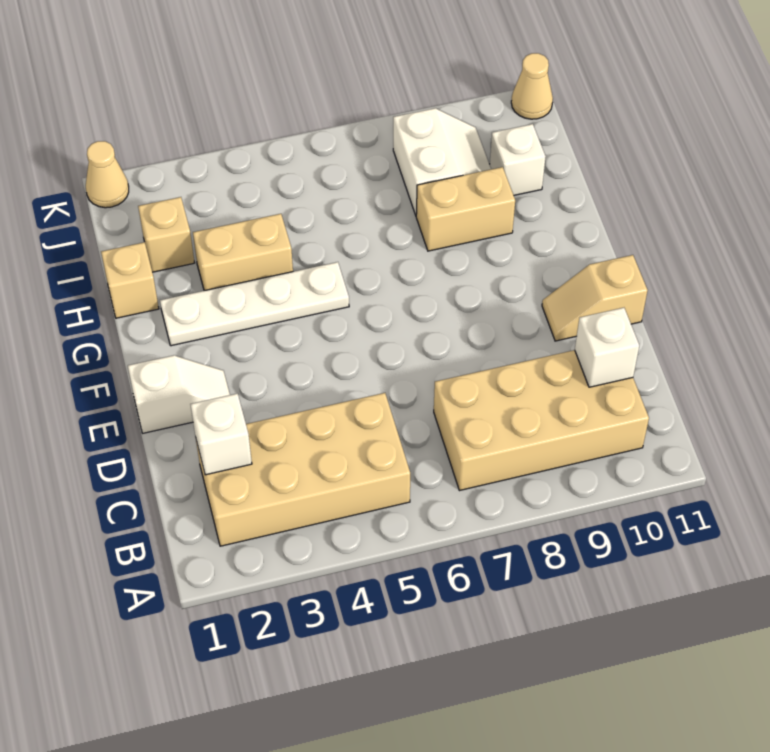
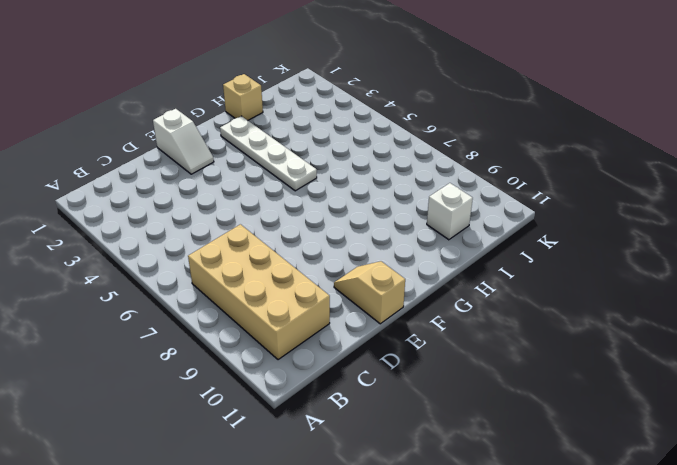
none -> tan brick B2:C5 level 1
none -> tan brick H3:H4 level 1
none -> tan brick H8:H9 level 1

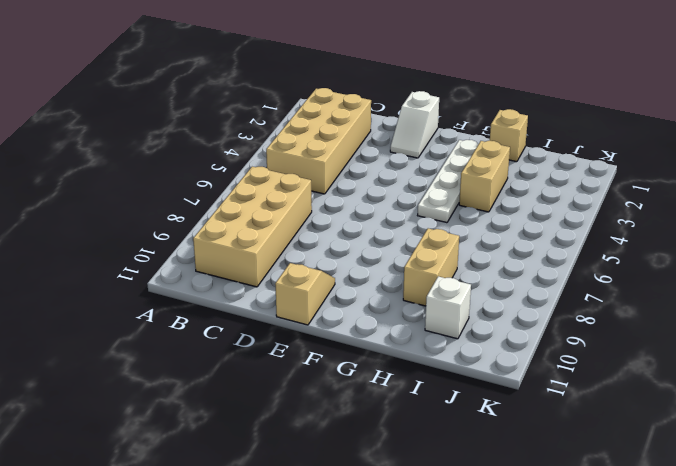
none -> tan brick I2 level 1
none -> white slope I8:J9 level 1 top 8
none -> tan cone K1 level 1

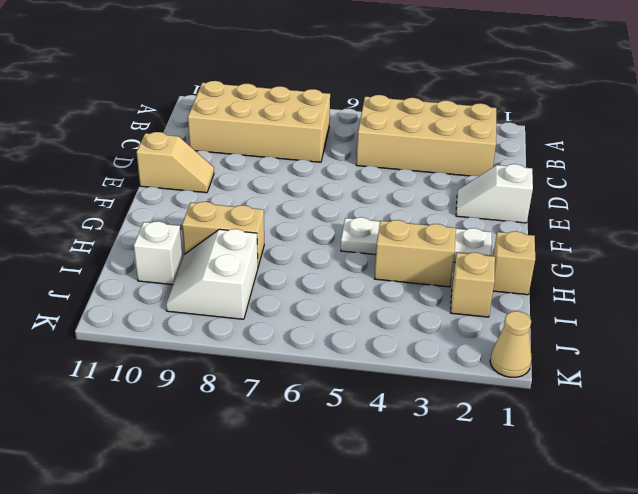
none -> tan cone K11 level 1
none -> white brick C2 level 2
none -> white brick C10 level 2

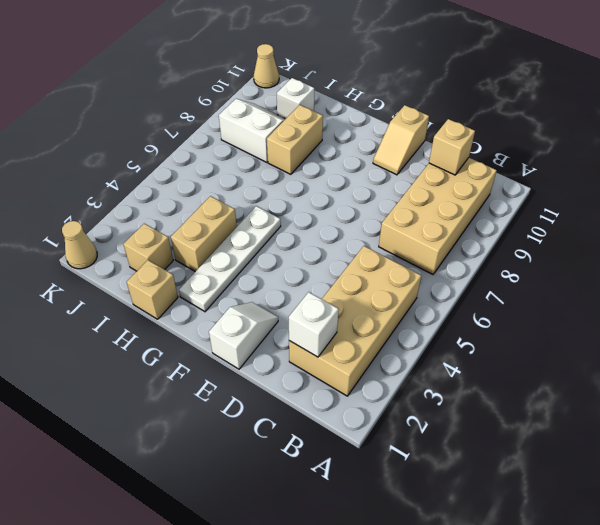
tan brick C10 level 2 -> white brick C10 level 2

